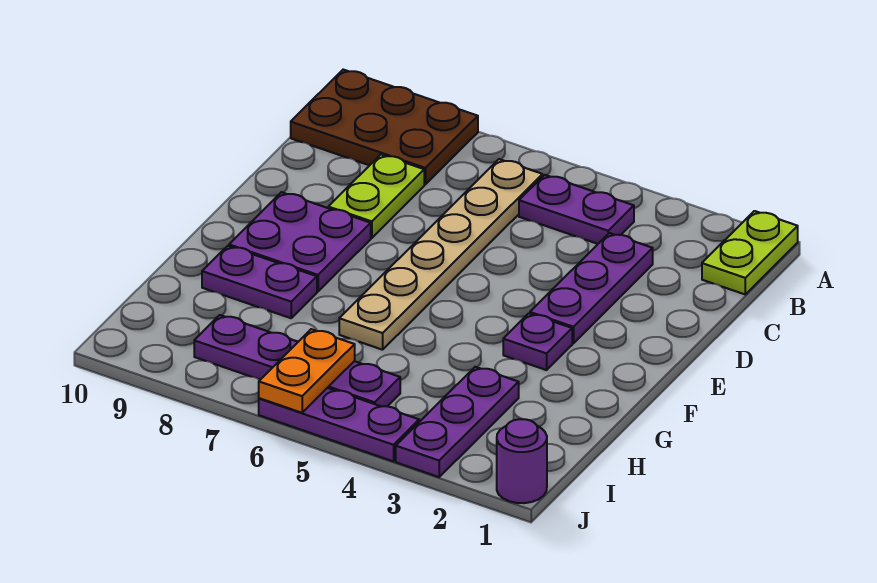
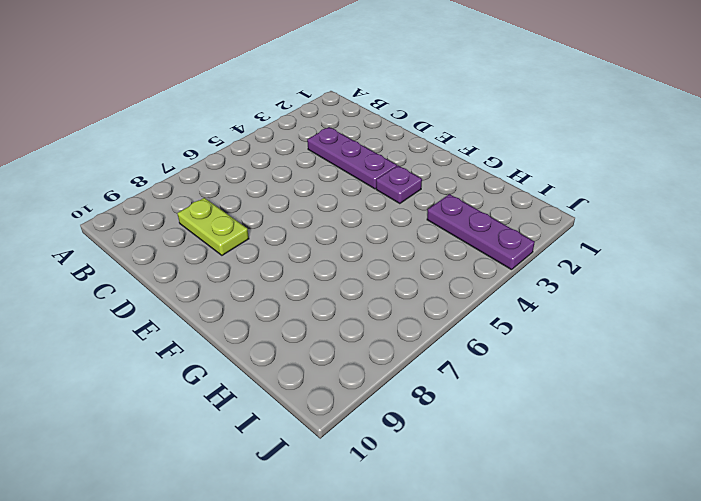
none -> lime plate A1:B1 level 1
none -> brown plate A8:B10 level 1
none -> purple plate B4:B5 level 1

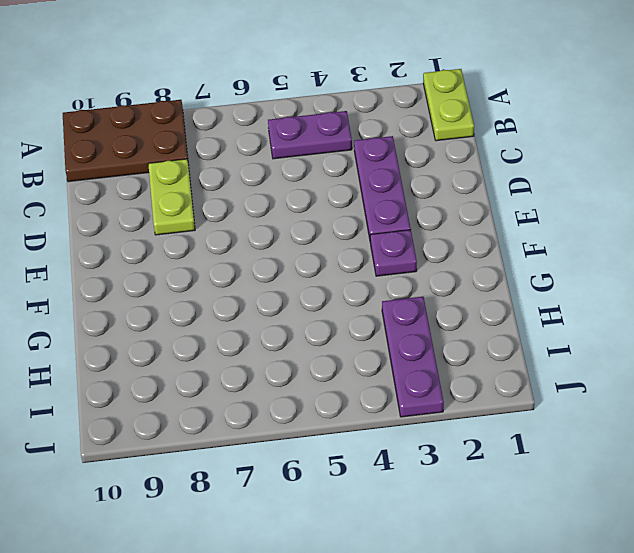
none -> tan plate B6:G6 level 1
none -> purple plate E8:F9 level 1
none -> purple plate G8:G9 level 1

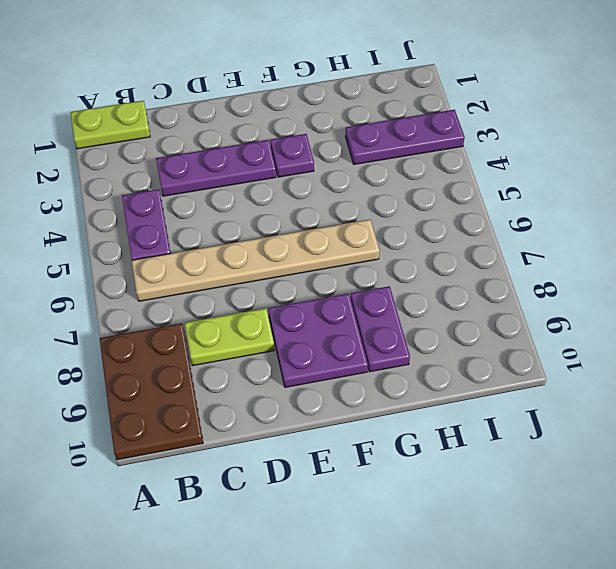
none -> purple plate I5:I8 level 1
none -> purple round brick J1 level 1
none -> purple plate J4:J6 level 1

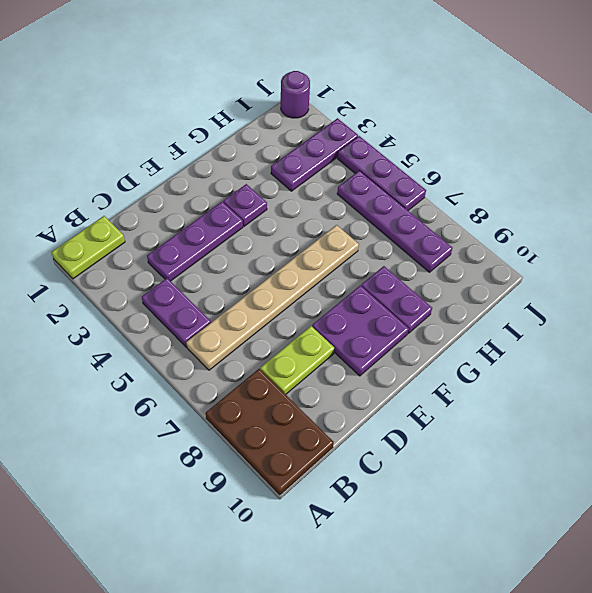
none -> orange plate I6:J6 level 2

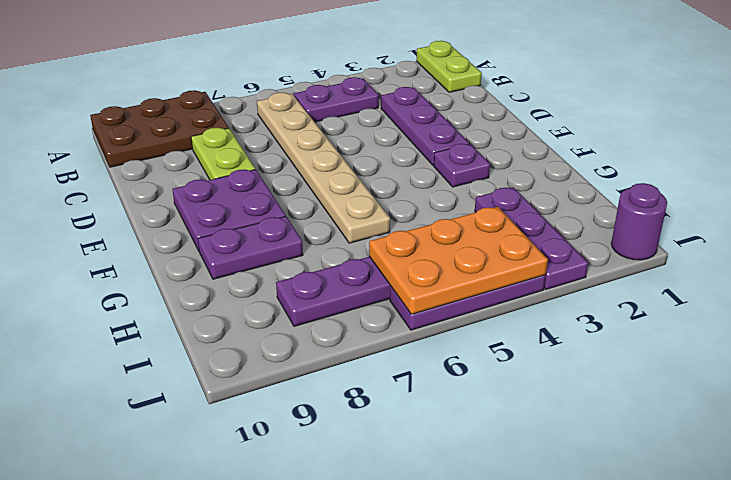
orange plate I4:J6 level 2 -> orange plate I6:J6 level 2

